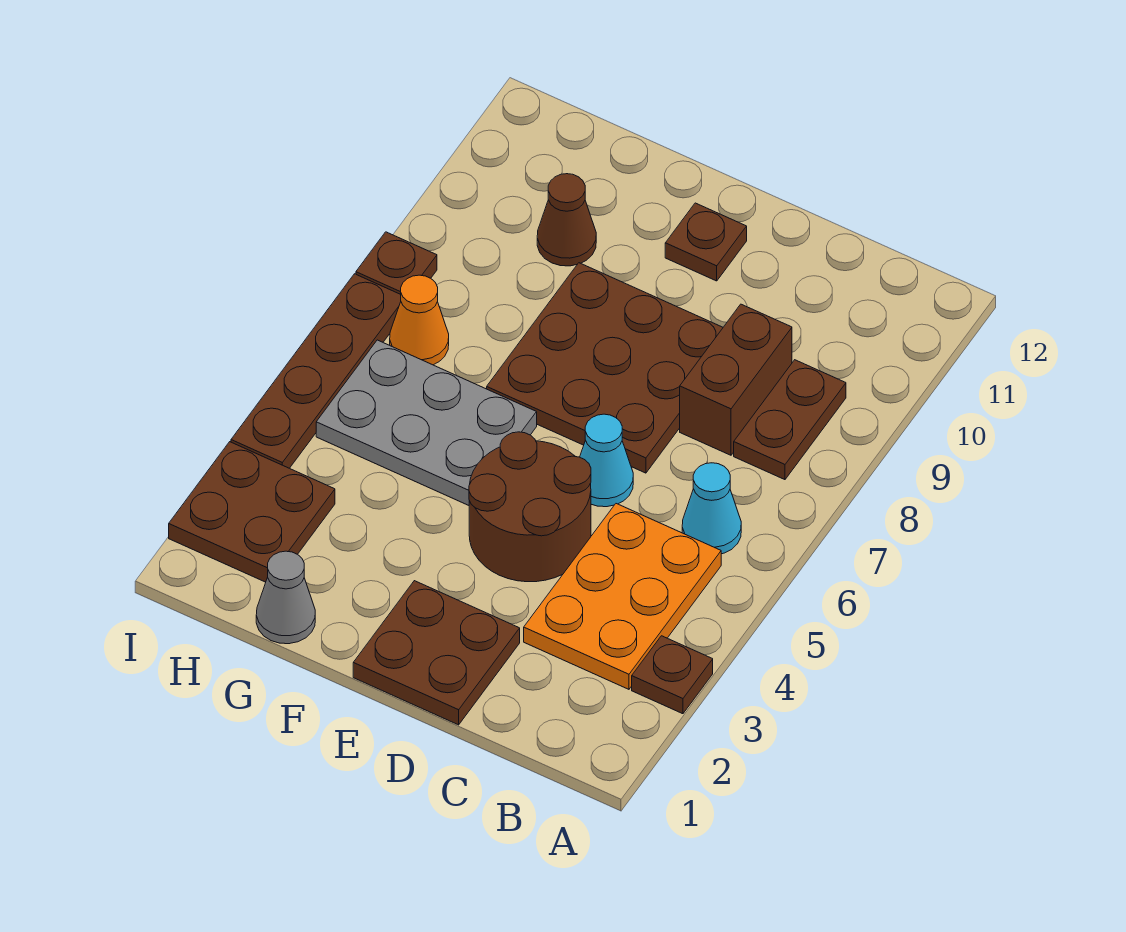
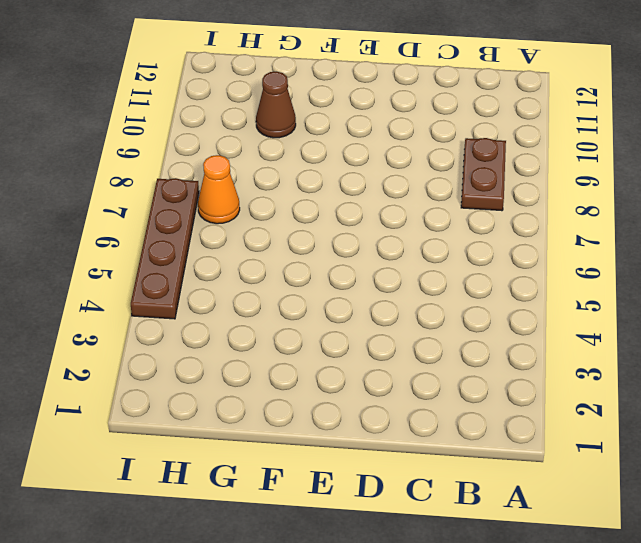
none -> brown plate A3 level 1
none -> orange plate B3:C5 level 1
none -> cyan cone B6 level 1

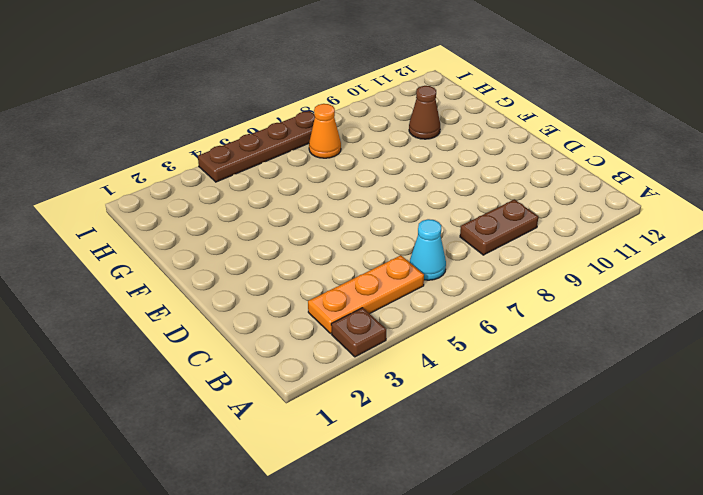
orange plate B3:B5 level 1 -> orange plate B3:C5 level 1
none -> brown brick C8:C9 level 1
none -> brown plate D1:E2 level 1
none -> brown round brick D4:E5 level 1

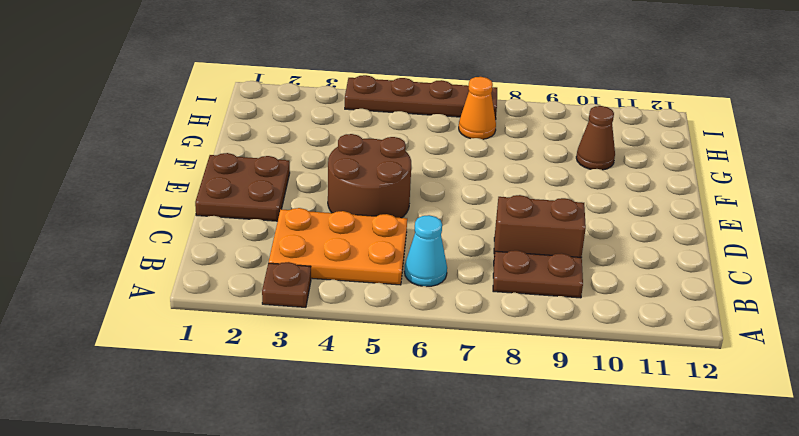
none -> cyan cone D6 level 1
none -> brown plate D7:F9 level 1
none -> brown plate E11 level 1

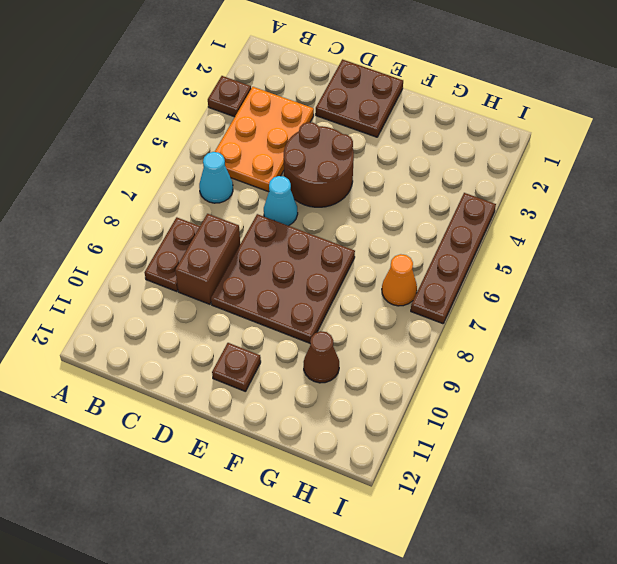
none -> grey plate F5:H6 level 1
none -> grey cone G1 level 1
none -> brown plate H2:I3 level 1

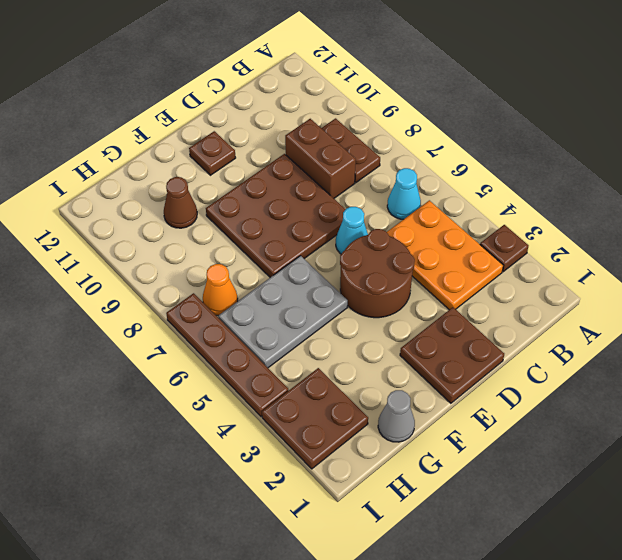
none -> brown plate I8 level 1

